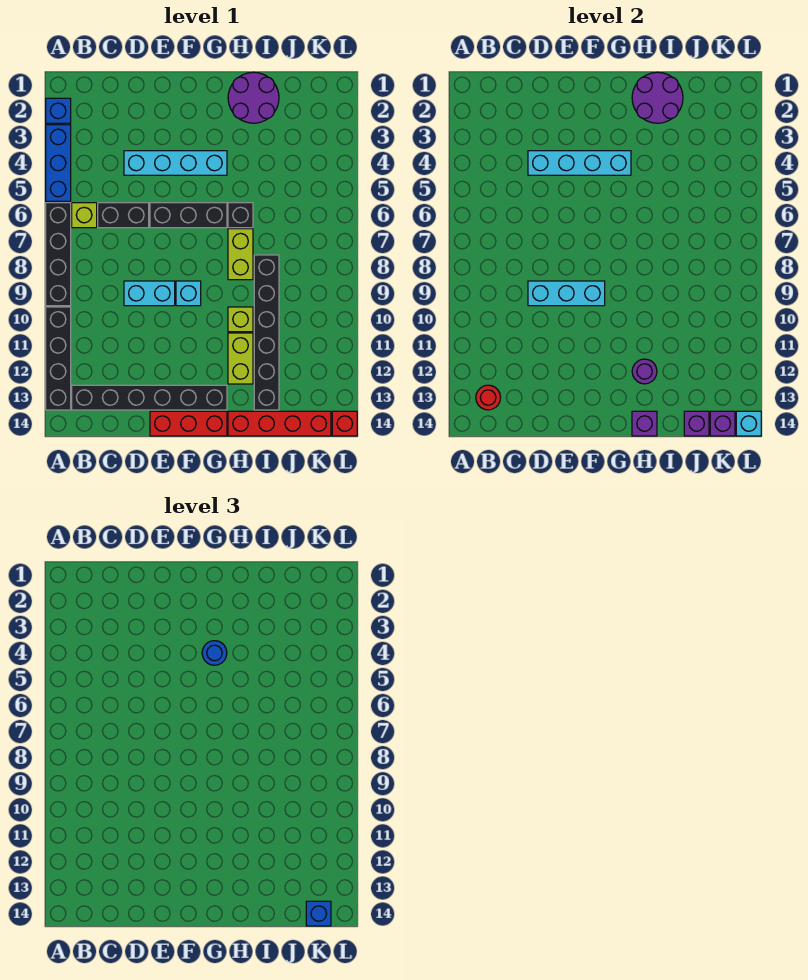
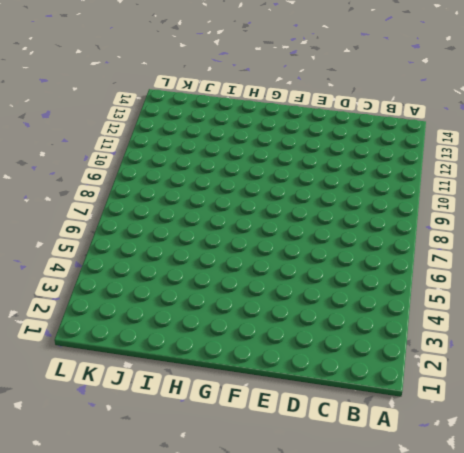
none -> blue brick A2 level 1
none -> blue brick A3:A5 level 1
none -> black brick A6:A9 level 1
none -> black brick A10:A13 level 1

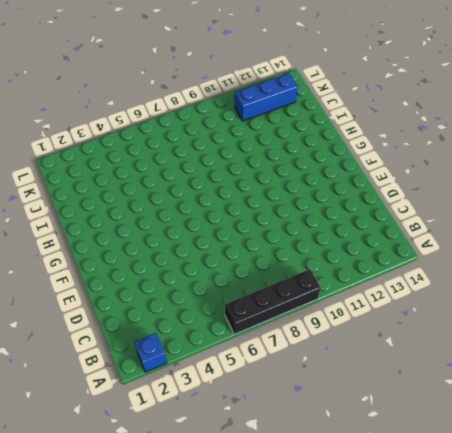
blue brick K11:K13 level 1 -> blue brick A3:A5 level 1
none -> black brick A10:A13 level 1
none -> lime brick B6 level 1
none -> black brick B13:G13 level 1
none -> black brick C6:D6 level 1

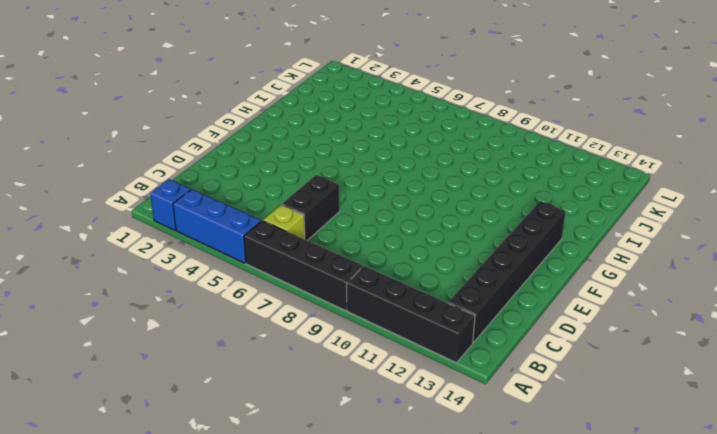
none -> cyan brick D4:G4 level 1
none -> cyan brick D9:E9 level 1
none -> black brick E6:G6 level 1
none -> red brick E14:G14 level 1

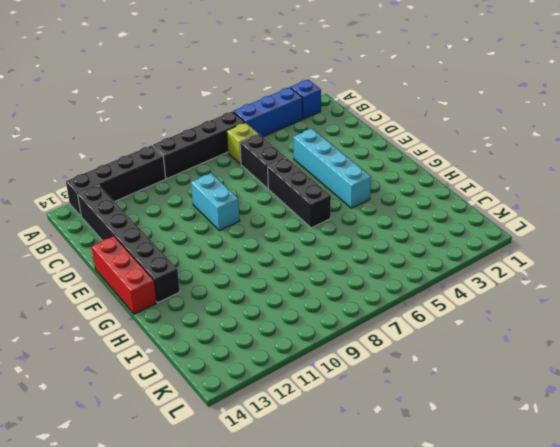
none -> cyan brick F9 level 1
none -> purple round brick H1:I2 level 1
none -> black brick H6 level 1
none -> lime brick H7:H8 level 1

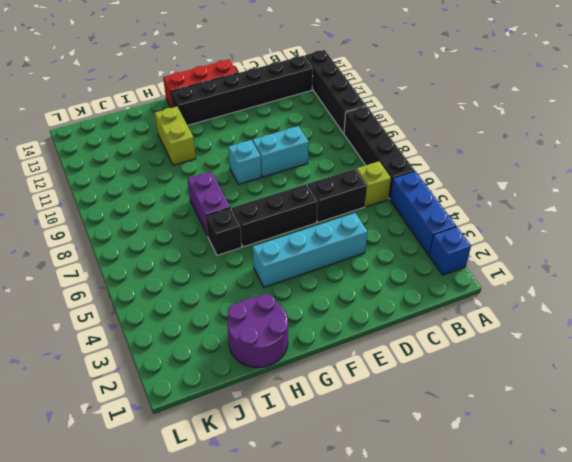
purple brick H7:H8 level 1 -> lime brick H7:H8 level 1
none -> lime brick H10 level 1
none -> red brick H14:K14 level 1
none -> black brick I8:I13 level 1
none -> red brick L14 level 1

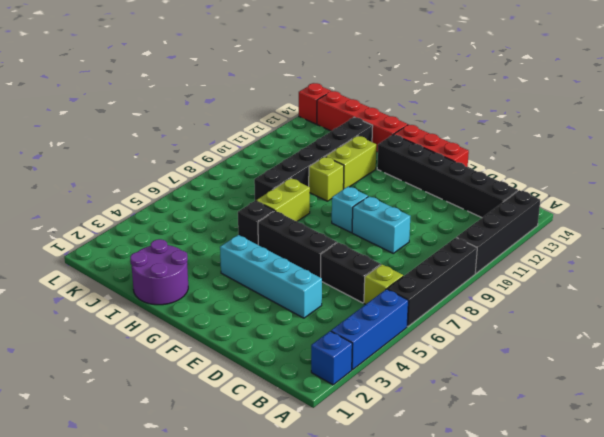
none -> red round brick B13 level 2
none -> cyan brick D4:G4 level 2
none -> cyan brick D9:F9 level 2
none -> purple round brick H1:I2 level 2

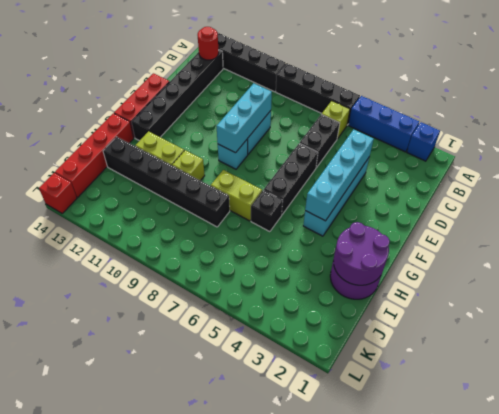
none -> purple round brick H12 level 2
none -> purple brick H14 level 2
none -> purple brick J14 level 2
none -> purple brick K14 level 2

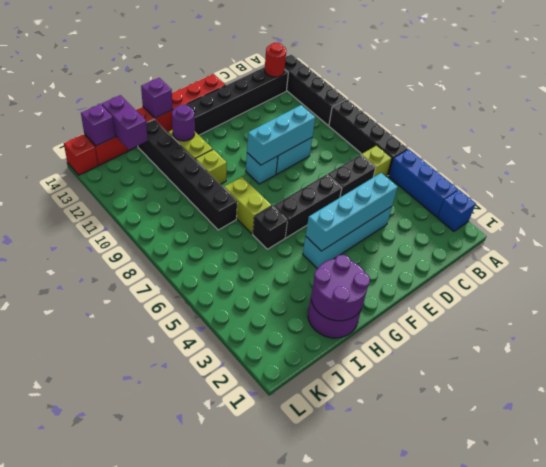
purple brick J13:J14 level 2 -> purple brick J14 level 2
none -> cyan brick L14 level 2
none -> blue round brick G4 level 3
none -> blue brick K14 level 3

